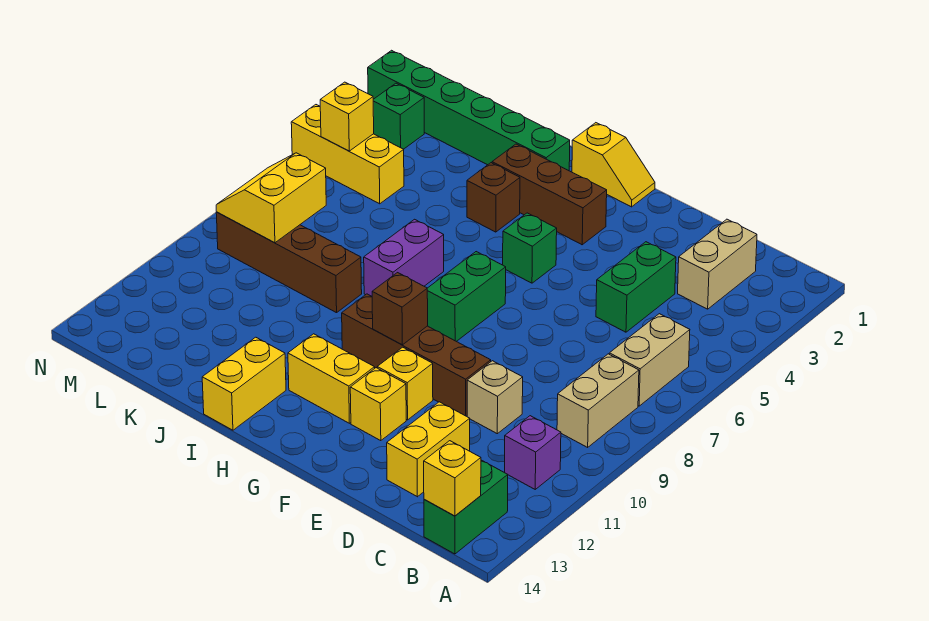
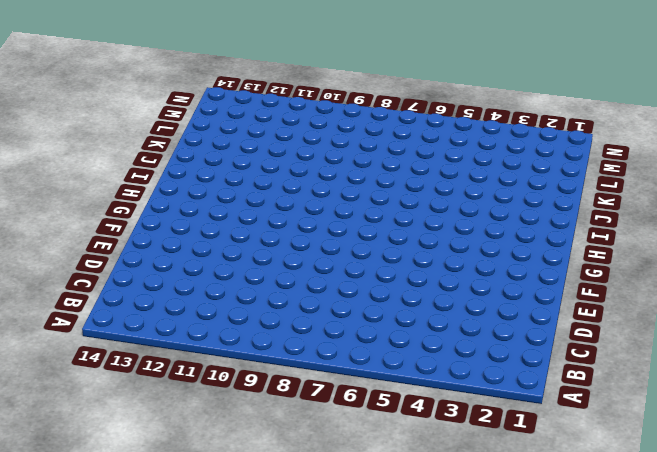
none -> tan brick B6:B7 level 1
none -> tan brick B8:B9 level 1
none -> purple brick B11 level 1

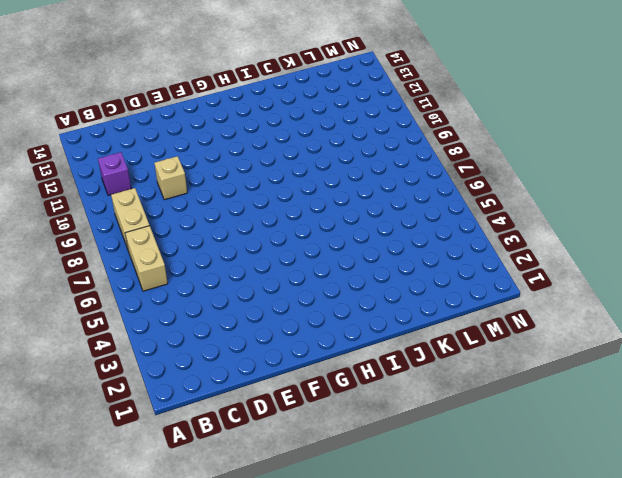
none -> green brick B13:B14 level 1
none -> tan brick C2:C3 level 1
none -> green brick D4:D5 level 1

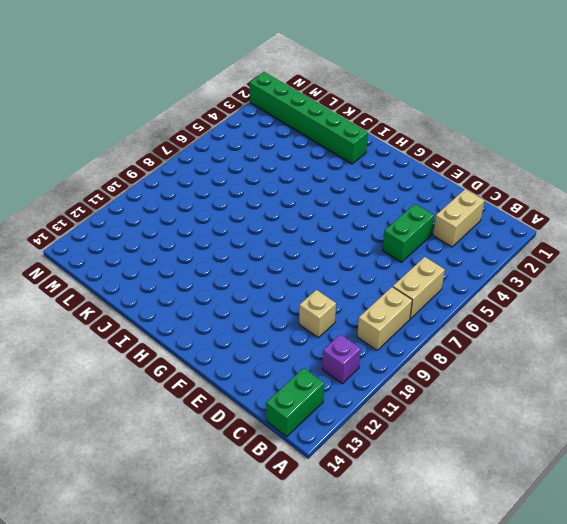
none -> yellow brick D12:D13 level 1
none -> brown brick E10:H10 level 1
none -> yellow brick F11 level 1

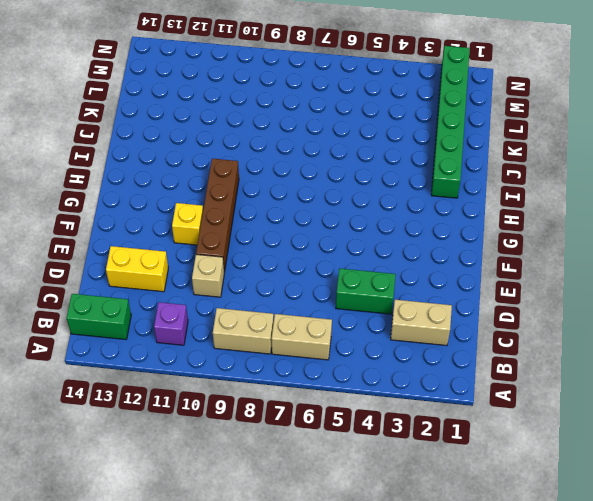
none -> yellow brick F12 level 1
none -> yellow slope G1:H1 level 1 top H
none -> brown brick G3:I3 level 1

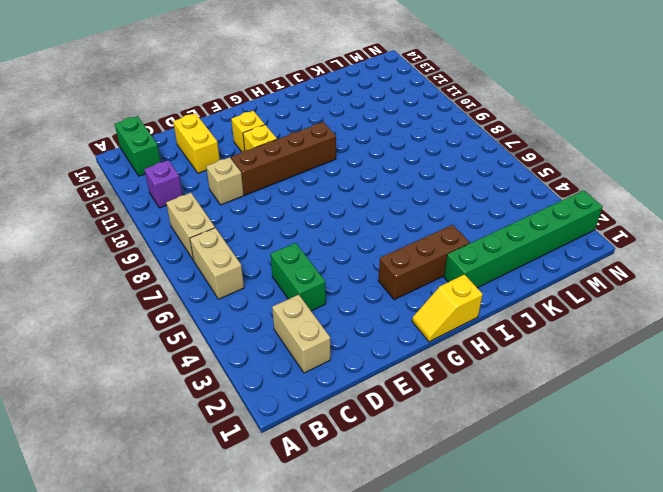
none -> green brick G5 level 1
none -> green brick G7:G8 level 1
none -> yellow brick G12:H12 level 1

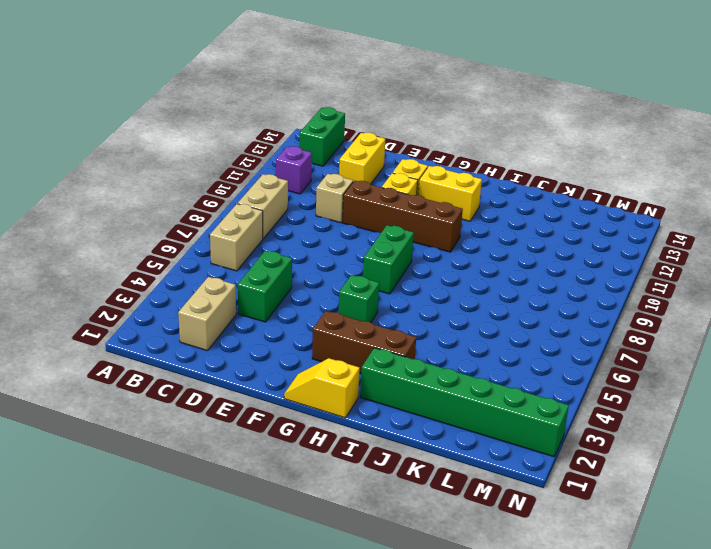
none -> brown brick I4 level 1
none -> purple brick I7:I8 level 1
none -> yellow brick I13:I14 level 1

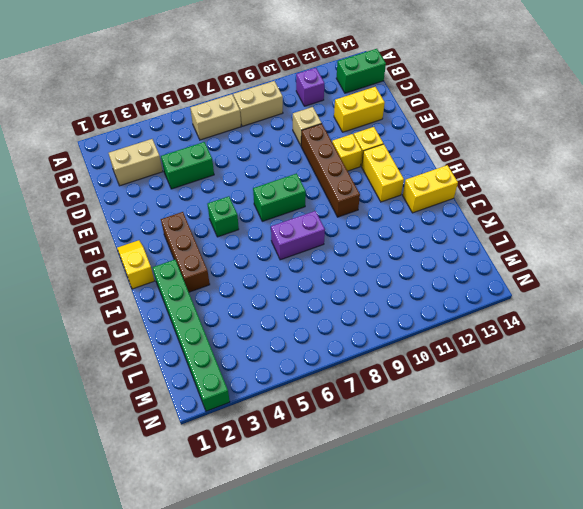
none -> brown brick I4 level 1
none -> brown brick J9:M9 level 1
none -> yellow brick L5:N5 level 1

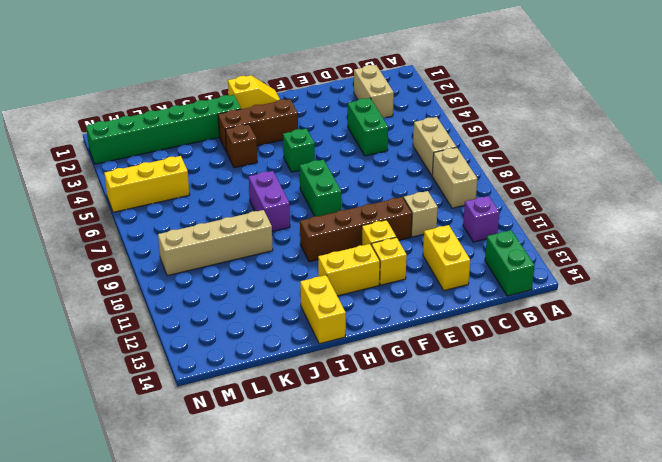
tan brick J9:M9 level 1 -> brown brick J9:M9 level 1
none -> green brick M3 level 1
none -> yellow brick B14 level 2
none -> brown brick G10 level 2

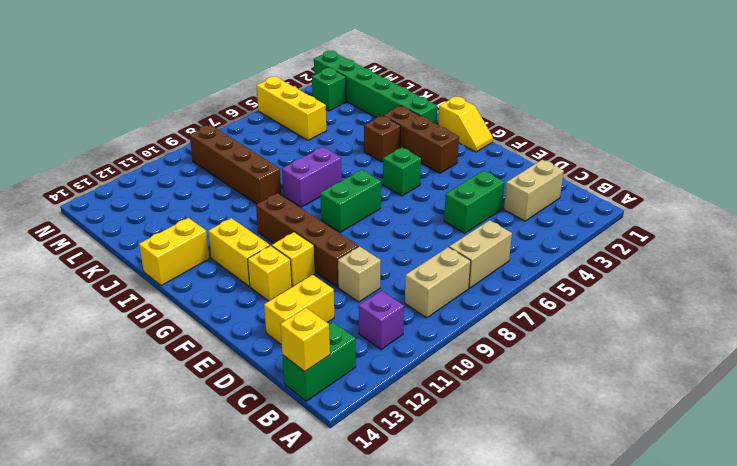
none -> brown brick G10 level 2
none -> yellow slope L8:M9 level 2 top L
none -> yellow brick M5 level 2

